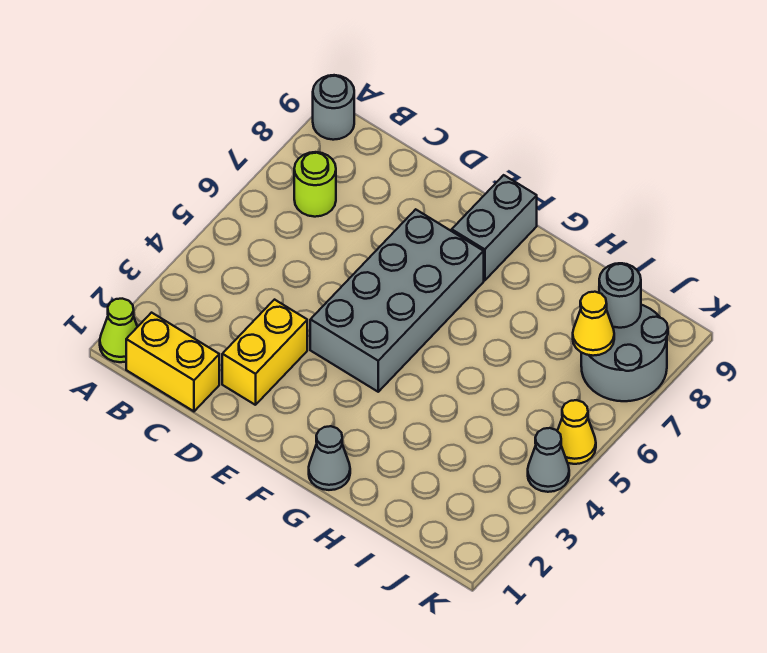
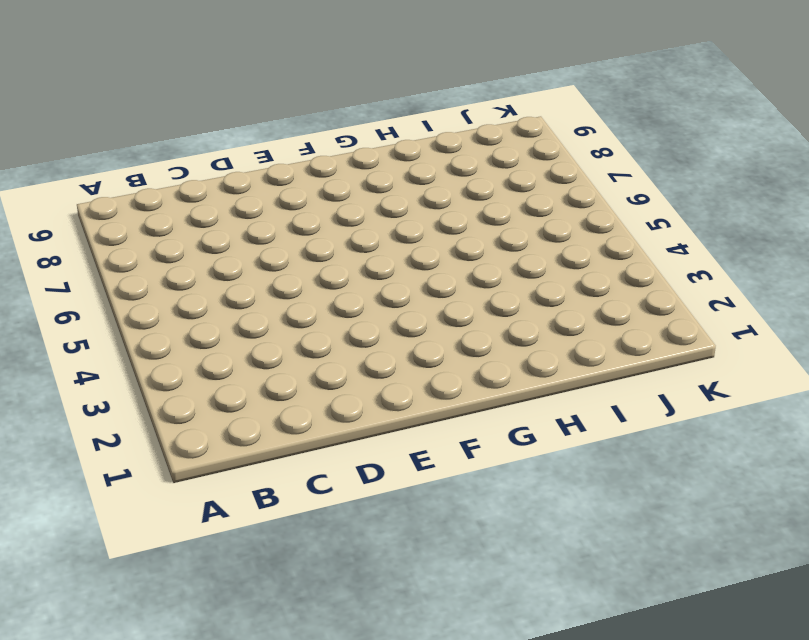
none -> lime cone A1 level 1
none -> grey round brick A9 level 1
none -> yellow brick B1:C1 level 1

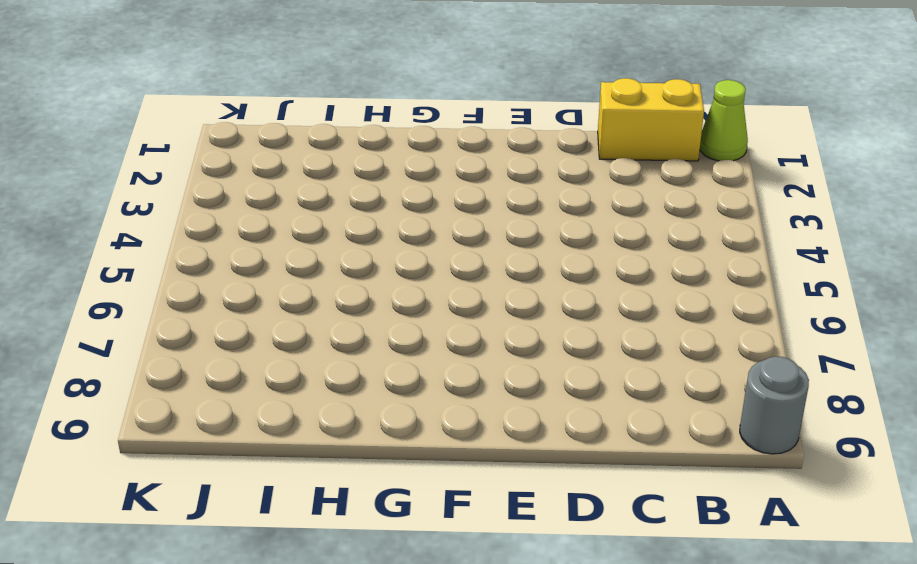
none -> lime round brick B7 level 1
none -> yellow brick D2:D3 level 1
none -> grey brick E4:F7 level 1

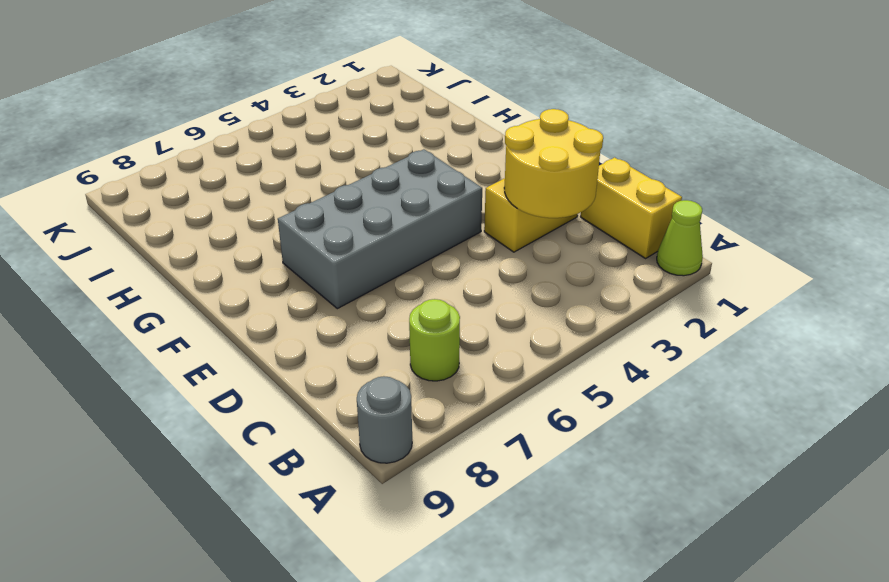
yellow round brick C2:D3 level 2 -> none
none -> grey brick F8:F9 level 1
none -> grey cone G1 level 1
none -> grey round brick J7:K8 level 1

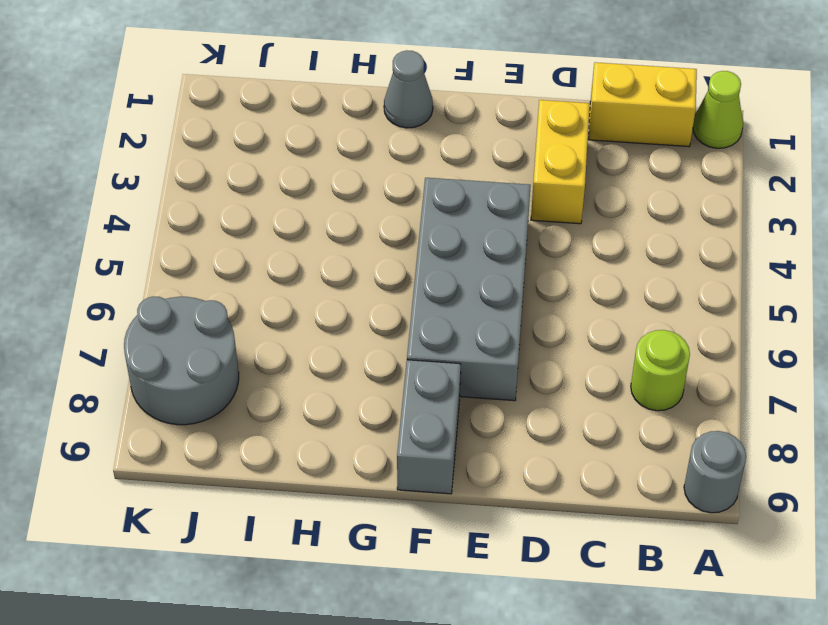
none -> grey cone K4 level 1
none -> yellow cone K5 level 1
none -> yellow cone J7 level 2

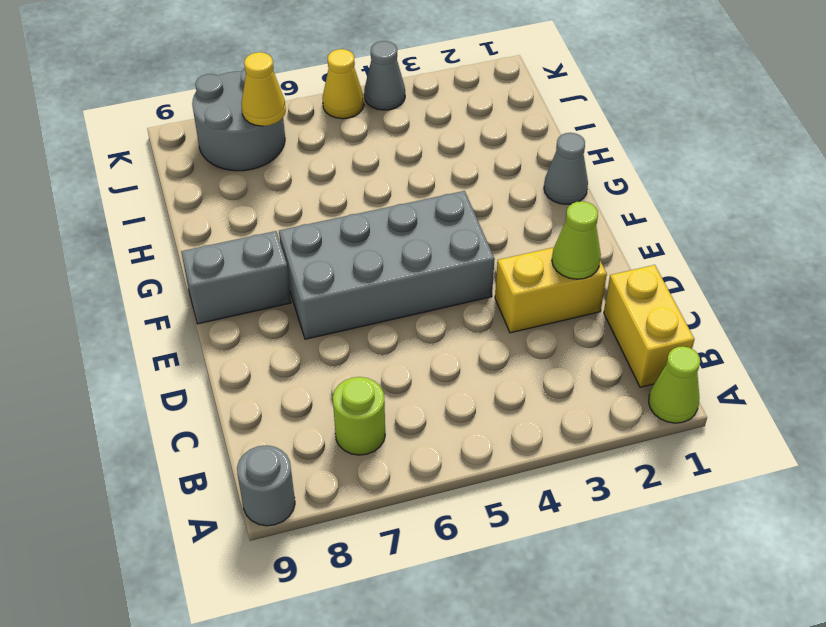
lime cone D2 level 2 -> none
none -> grey round brick J8 level 2

